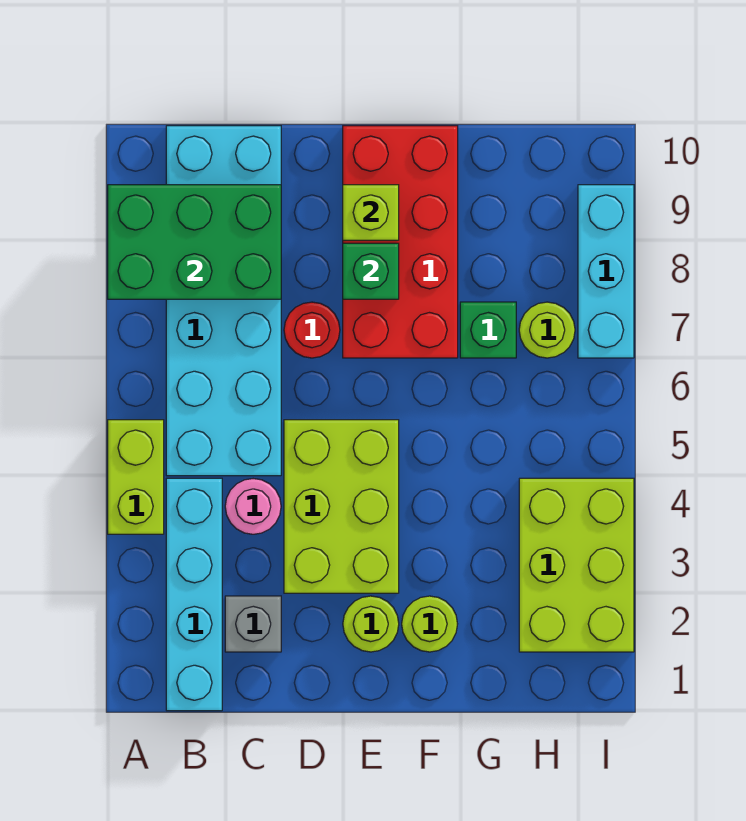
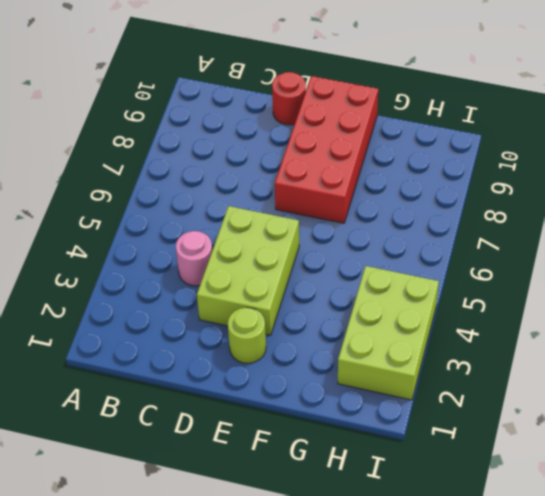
red round brick D10 level 1 -> red round brick D7 level 1
none -> lime brick A4:A5 level 1
none -> cyan brick B1:B4 level 1
none -> cyan brick B5:C10 level 1

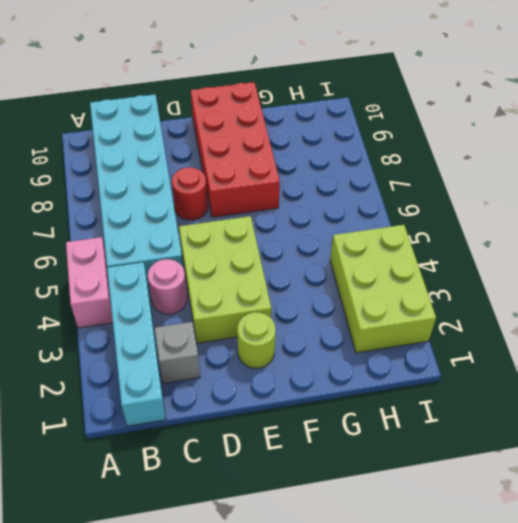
pink brick A4:A5 level 1 -> lime brick A4:A5 level 1
none -> lime round brick F2 level 1
none -> green brick G7 level 1
none -> lime round brick H7 level 1

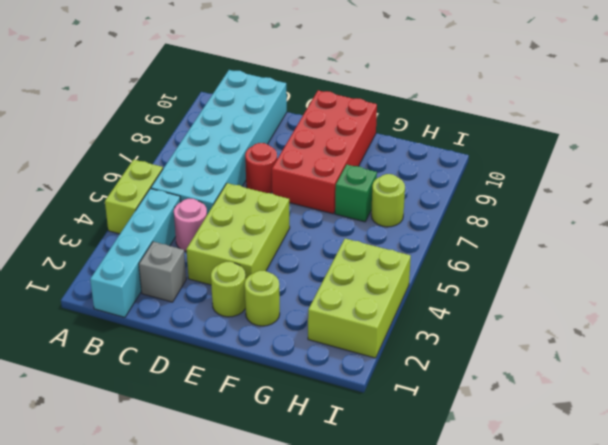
none -> cyan brick I7:I9 level 1
none -> green brick A8:C9 level 2
none -> green brick E8 level 2

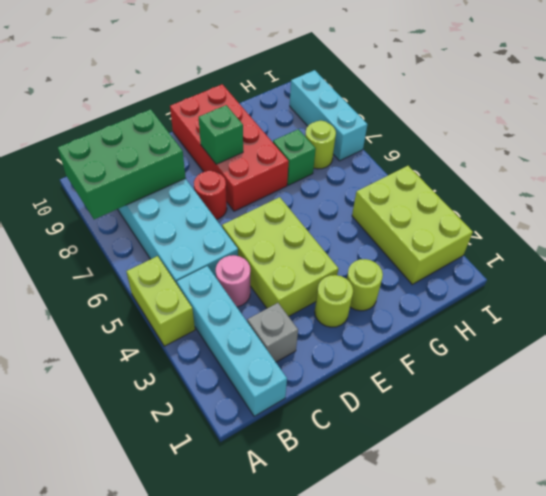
none -> lime brick E9 level 2

